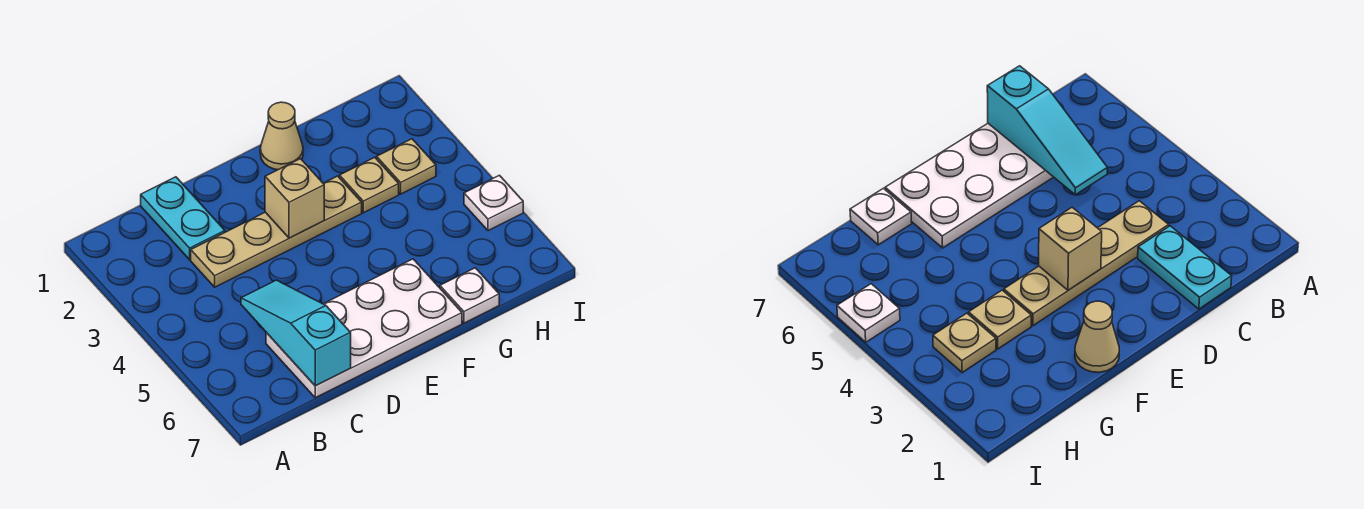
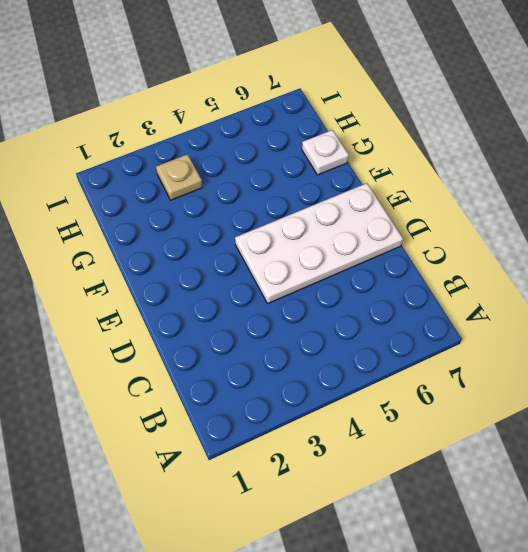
white plate D4:E7 level 1 -> white plate C6:F7 level 1
none -> cyan plate C1:C2 level 1
none -> tan plate C3:F3 level 1

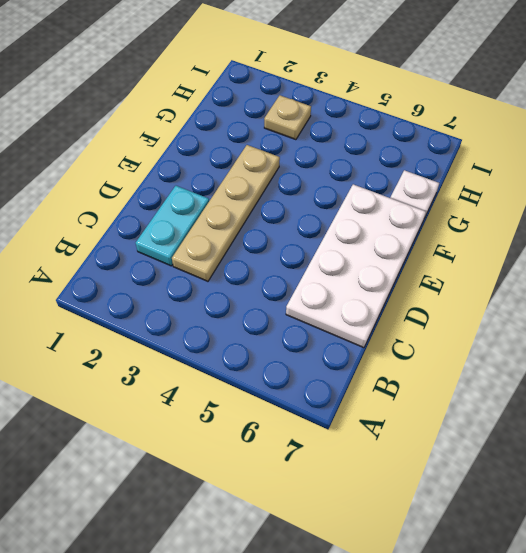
cyan plate C2:D2 level 1 -> cyan plate C1:C2 level 1
none -> tan cone F1 level 1
none -> tan plate G3 level 1

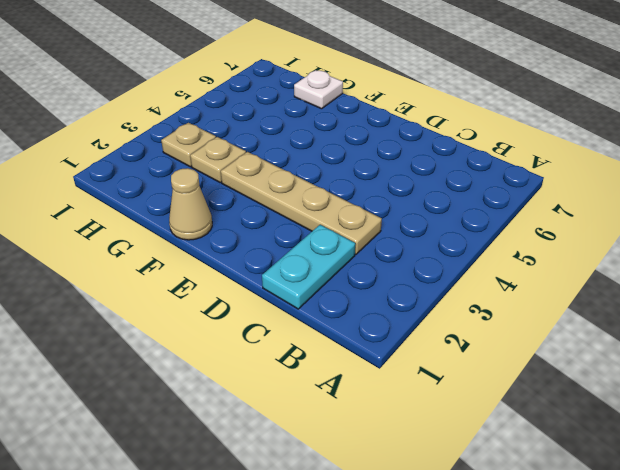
none -> white plate C6:F7 level 1
none -> white plate I5 level 1

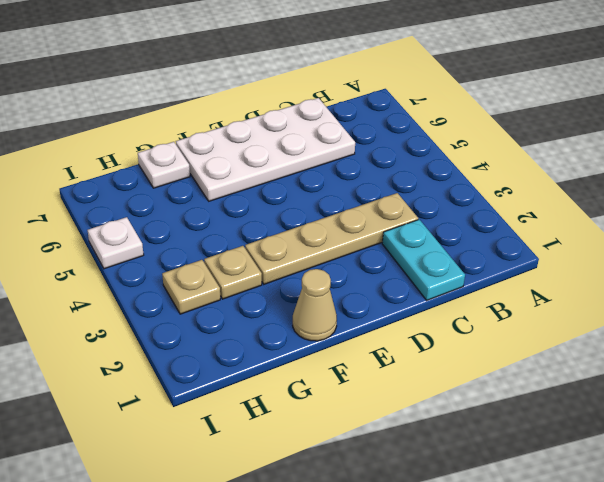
none -> cyan slope C5:C7 level 2 top 7
none -> tan brick E3 level 2

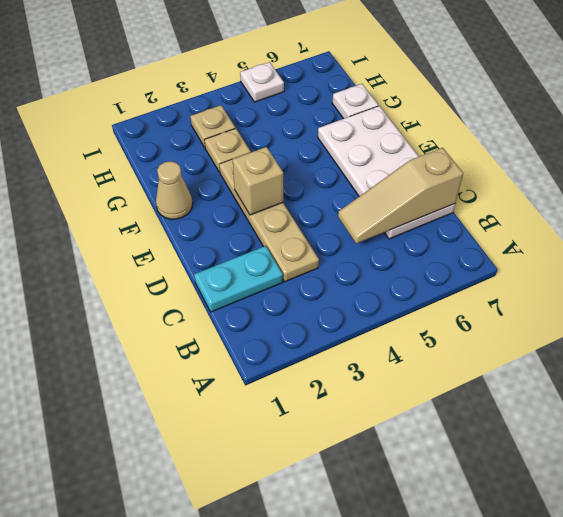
tan slope C5:C7 level 2 top 7 -> cyan slope C5:C7 level 2 top 7

